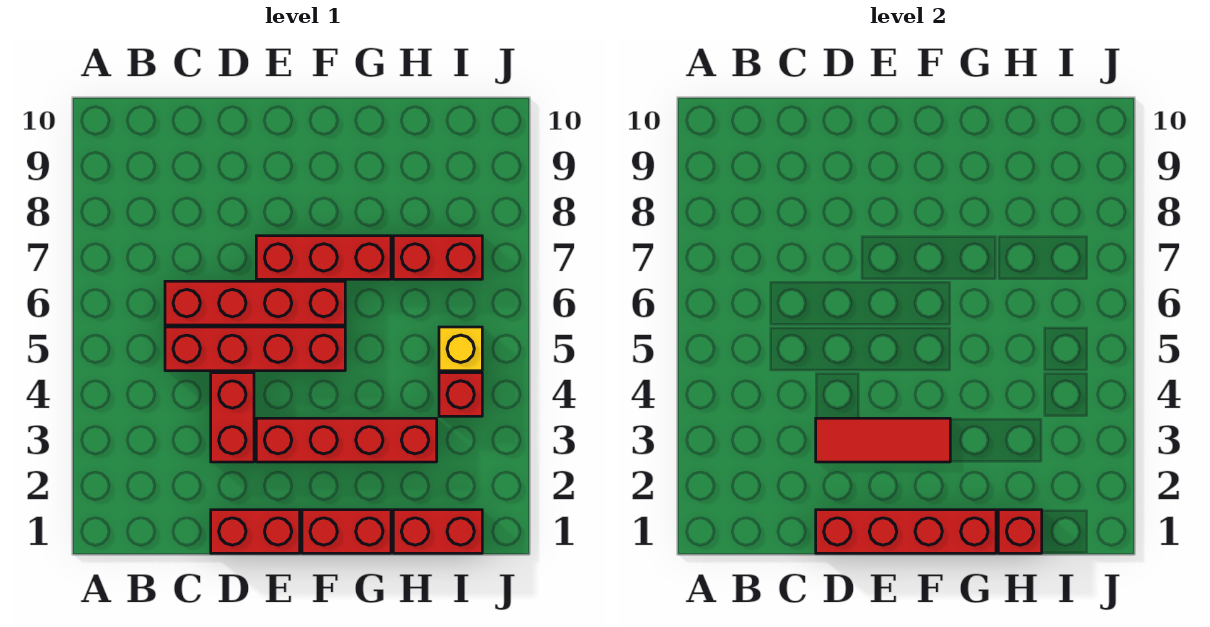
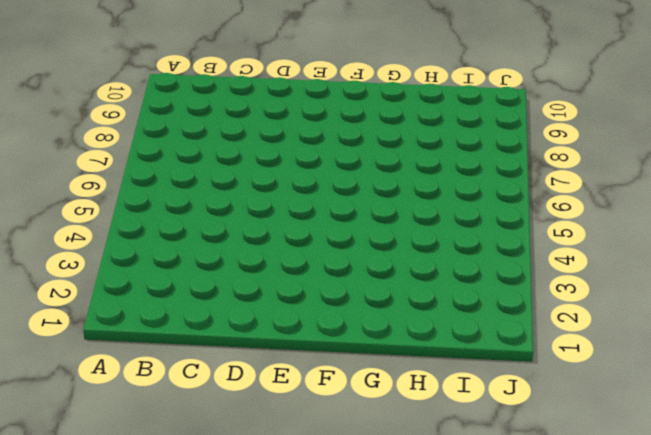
none -> red brick C5:F5 level 1
none -> red brick C6:F6 level 1
none -> red brick D1:E1 level 1

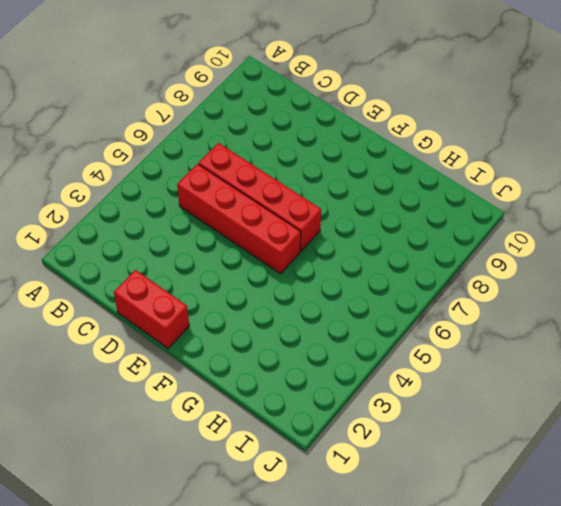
none -> red brick D3:D4 level 1
none -> red brick E3:H3 level 1
none -> red brick E7:G7 level 1

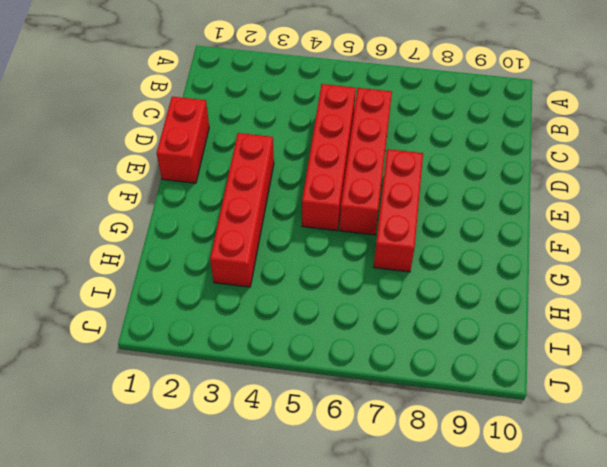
none -> red brick D3:D4 level 1
none -> red brick F1:G1 level 1
none -> red brick H1:I1 level 1

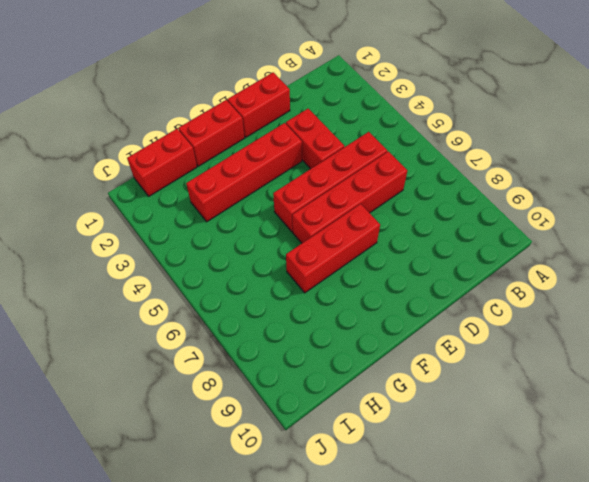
none -> red brick H7:I7 level 1
none -> red brick I4 level 1
none -> yellow brick I5 level 1

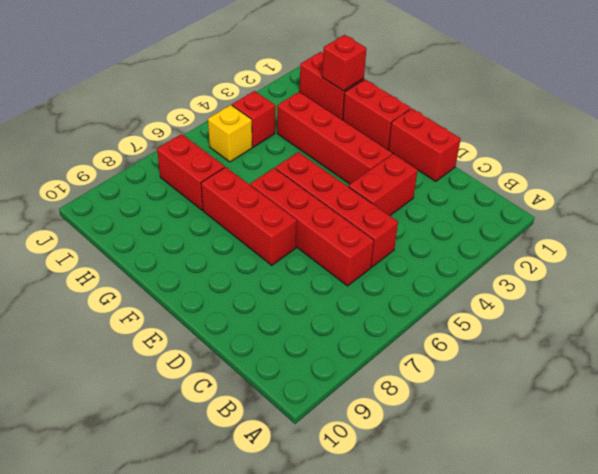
none -> red brick D1:G1 level 2
none -> red tile D3:F3 level 2

